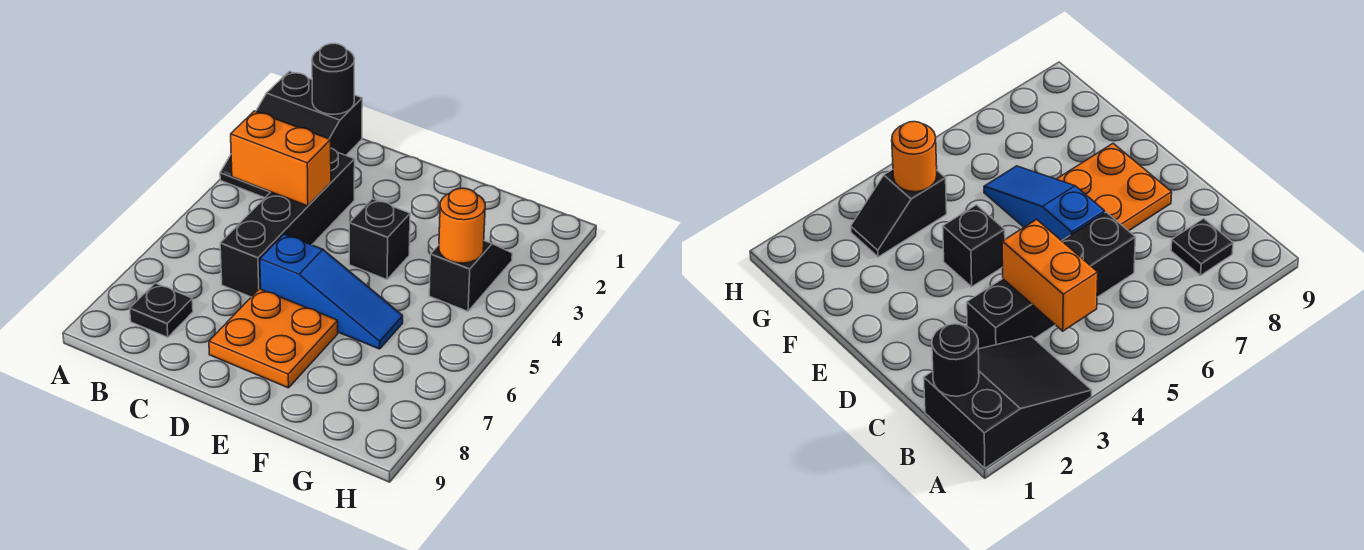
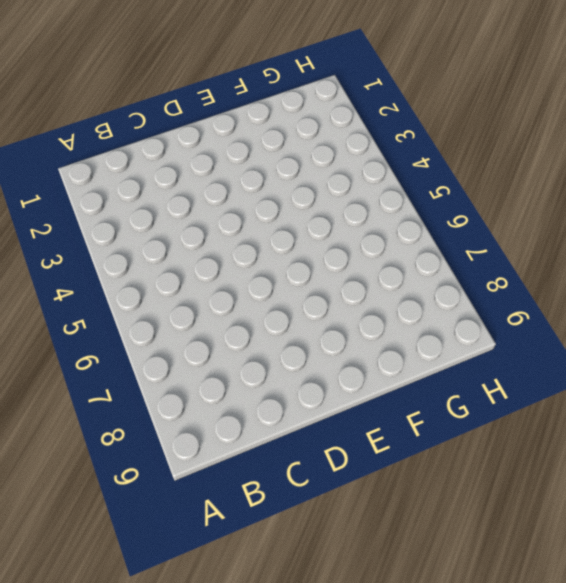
none -> black slope A1:B3 level 1 top 1
none -> black plate B8 level 1

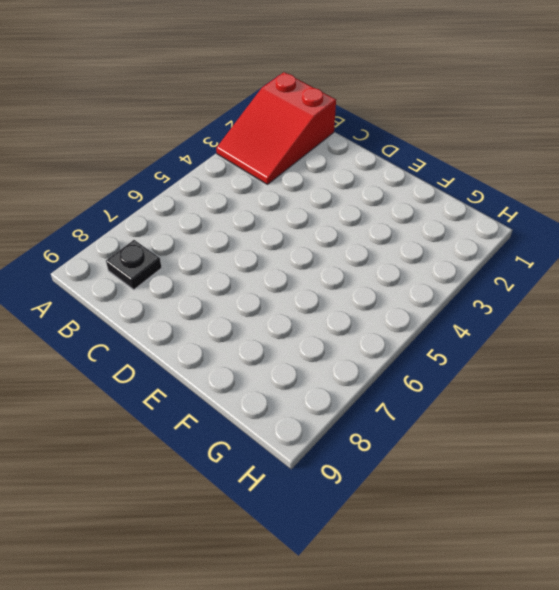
red slope A1:B3 level 1 top 1 -> black slope A1:B3 level 1 top 1
none -> black brick C3:C6 level 1
none -> blue slope D6:F6 level 1 top D

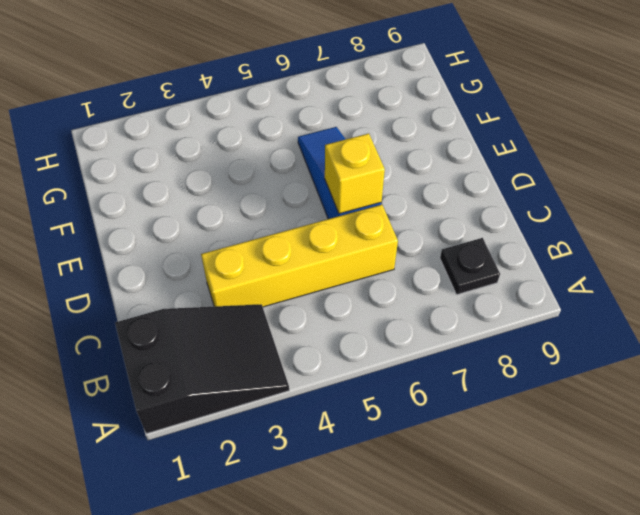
yellow brick C3:C6 level 1 -> black brick C3:C6 level 1
yellow brick D6 level 2 -> none
none -> orange plate D7:E8 level 1
none -> black brick E4 level 1

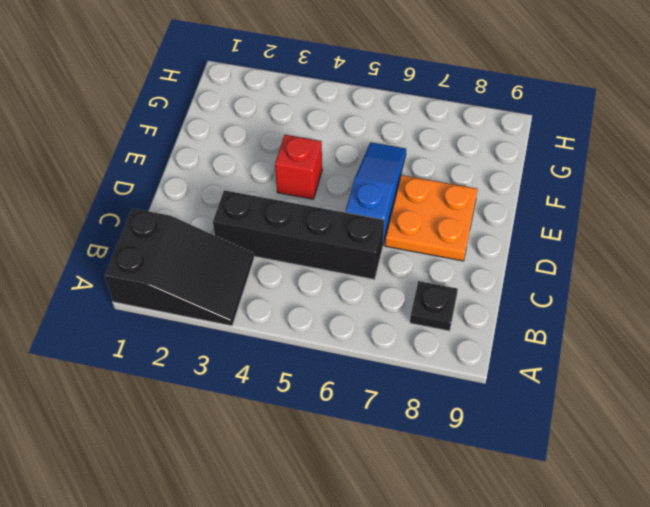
red brick E4 level 1 -> black brick E4 level 1
none -> black slope G3:G4 level 1 top 4
none -> black round brick B1 level 2

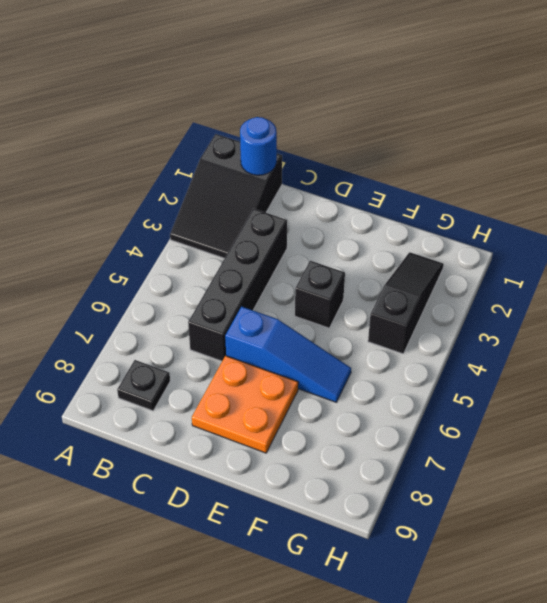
blue round brick B1 level 2 -> black round brick B1 level 2
black slope G2:G4 level 1 top 4 -> black slope G3:G4 level 1 top 4
none -> orange brick B4:C4 level 2
none -> orange round brick G4 level 2

